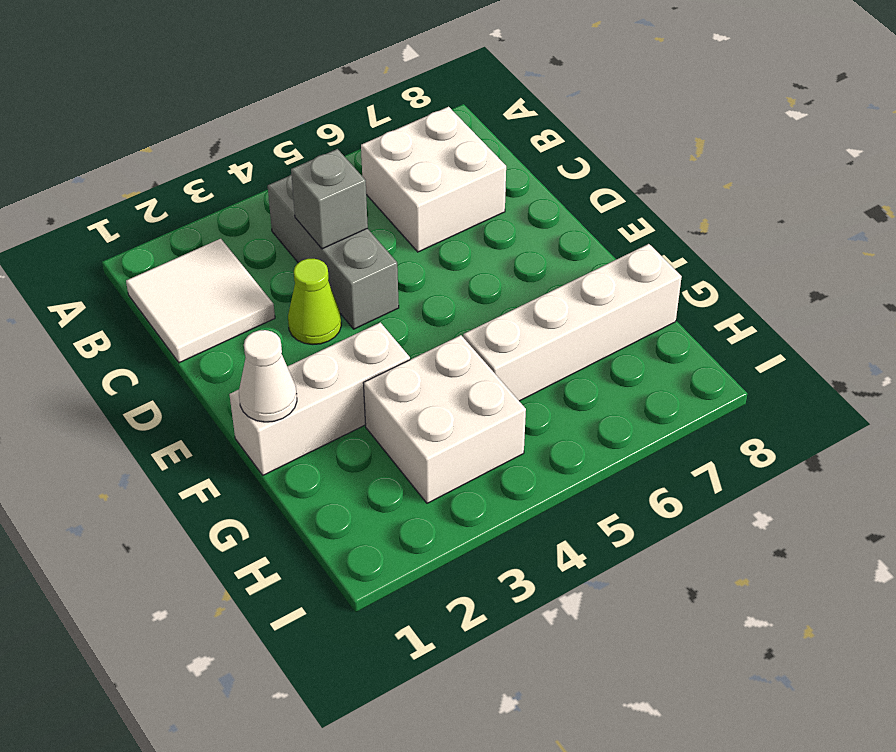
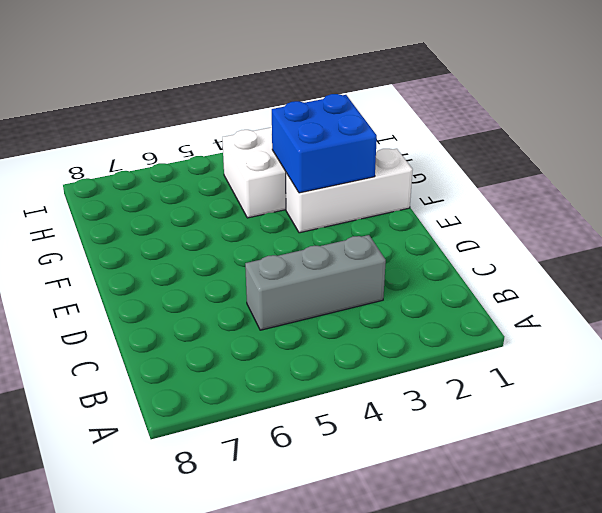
grey brick C3:C5 level 1 -> grey brick B4:D4 level 1
blue brick F2:G3 level 2 -> none
none -> white tile B1:C2 level 1
none -> white brick B6:C7 level 1

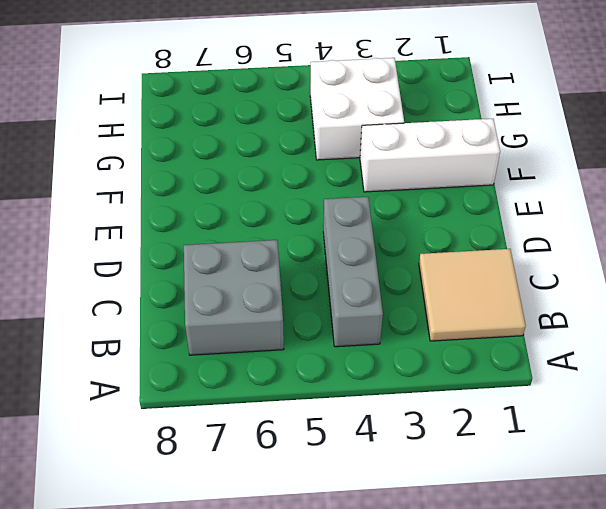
tan tile B1:C2 level 1 -> white tile B1:C2 level 1
grey brick B6:C7 level 1 -> white brick B6:C7 level 1
none -> lime cone D3 level 1
none -> white brick G5:G8 level 1

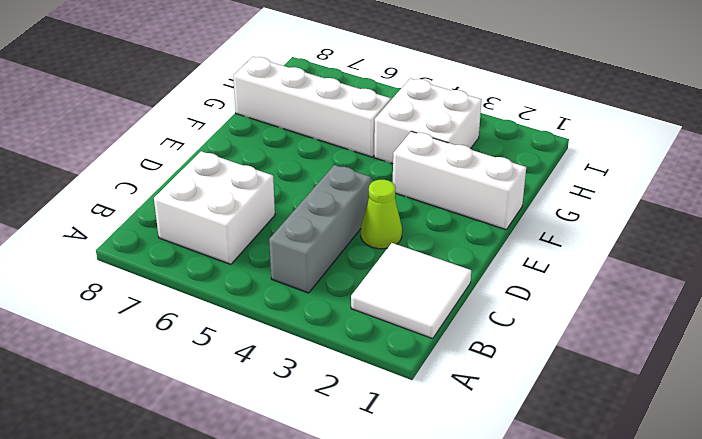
none -> grey brick C4 level 2
none -> white cone F1 level 2

